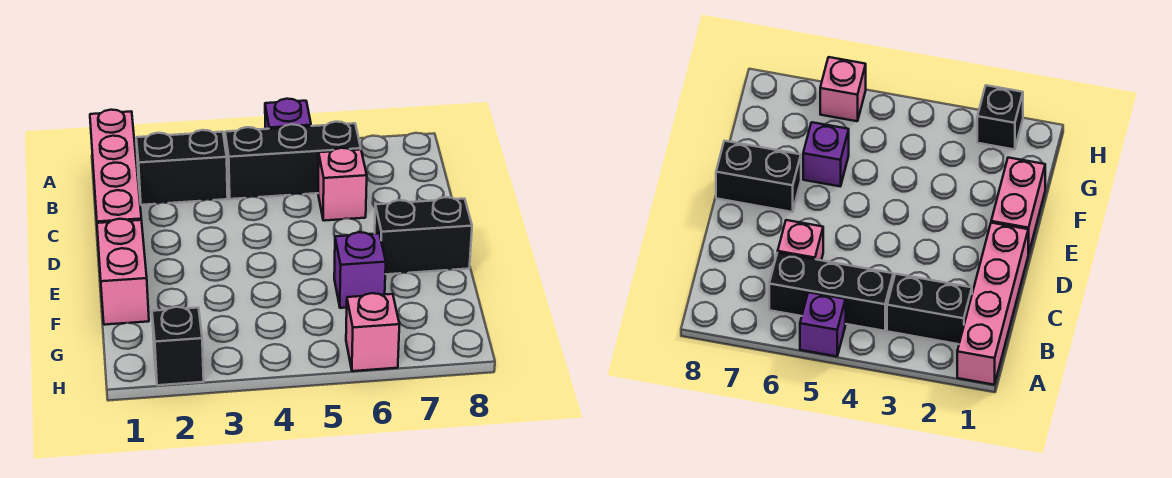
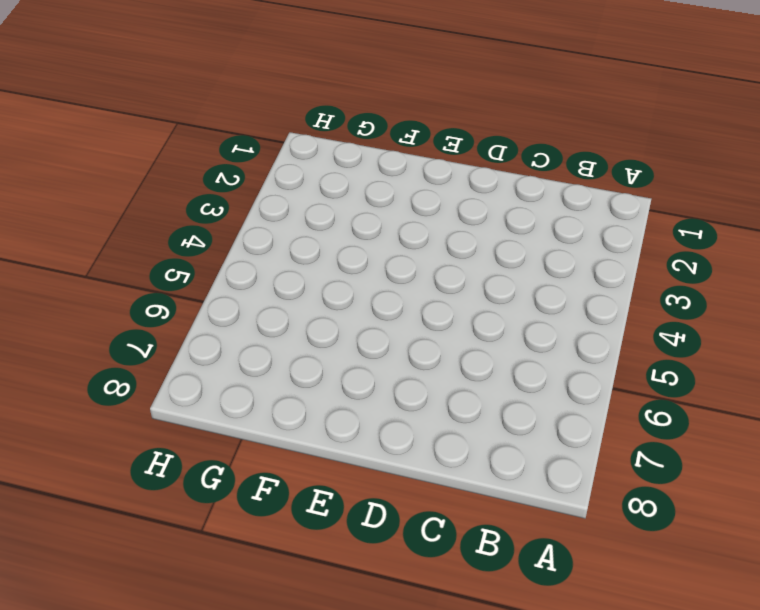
none -> pink brick A1:D1 level 1
none -> purple brick A5 level 1

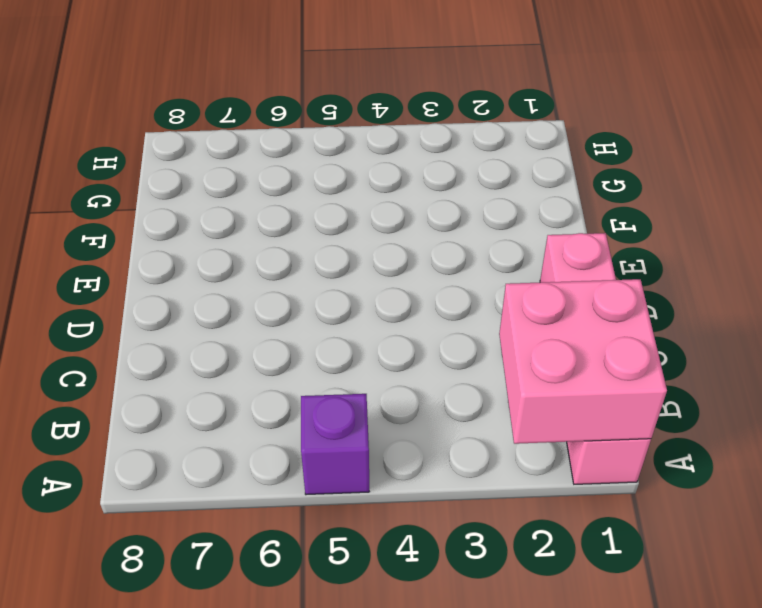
pink brick A1:B2 level 2 -> none
none -> black brick B2:B3 level 1
none -> black brick B4:B6 level 1

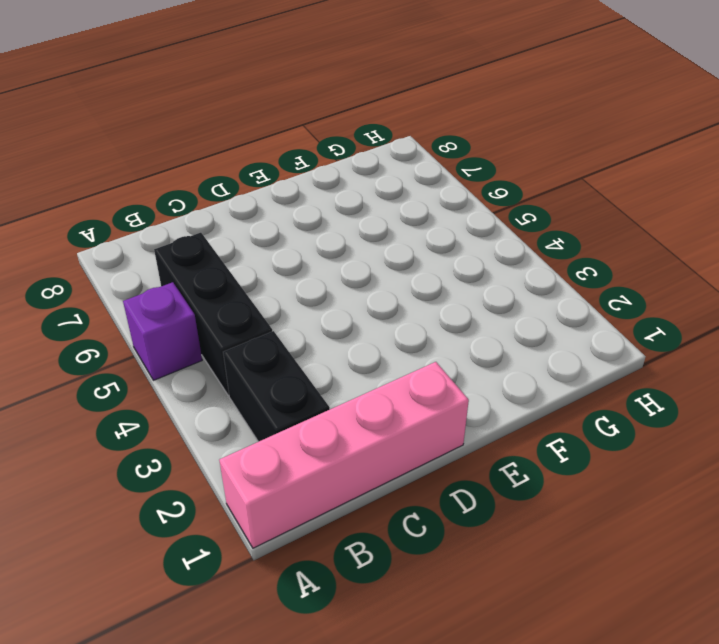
none -> pink brick C6 level 1
none -> pink brick E1:F1 level 1

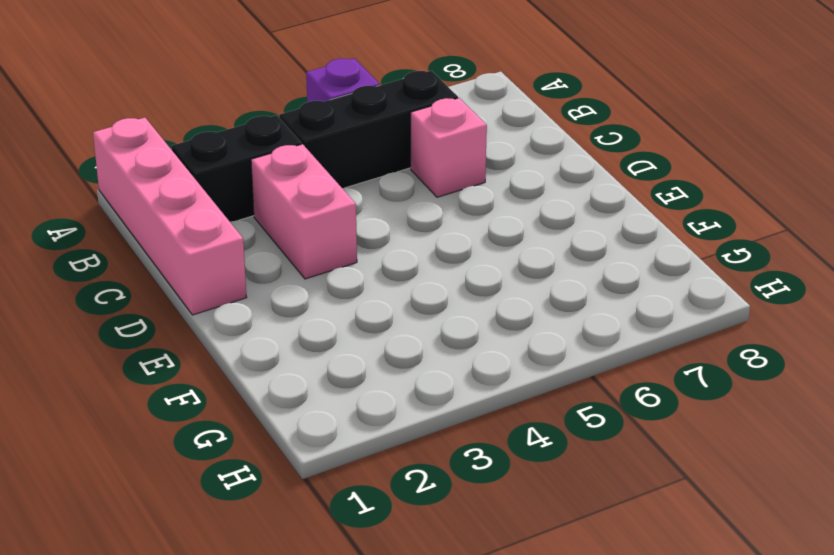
pink brick C3:D3 level 1 -> pink brick E1:F1 level 1
none -> black brick E7:E8 level 1
none -> purple brick F6 level 1

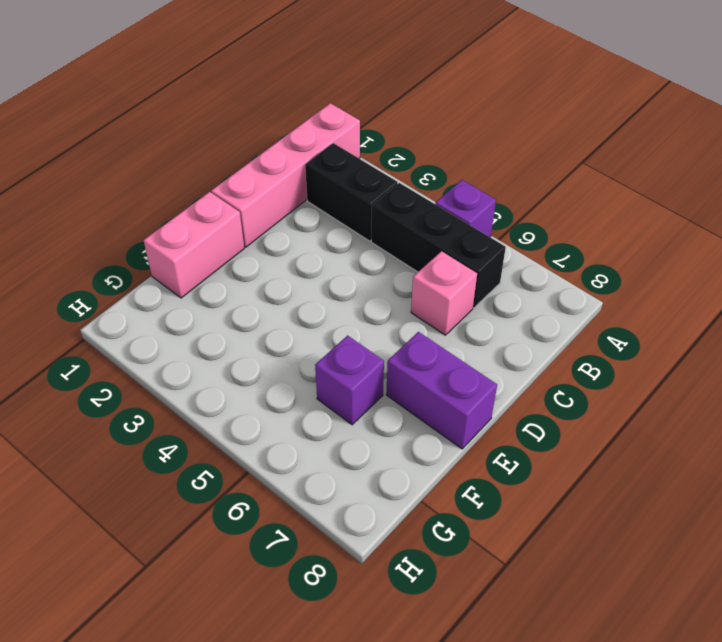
purple brick E7:E8 level 1 -> black brick E7:E8 level 1
none -> black brick H2 level 1
none -> pink brick H6 level 1

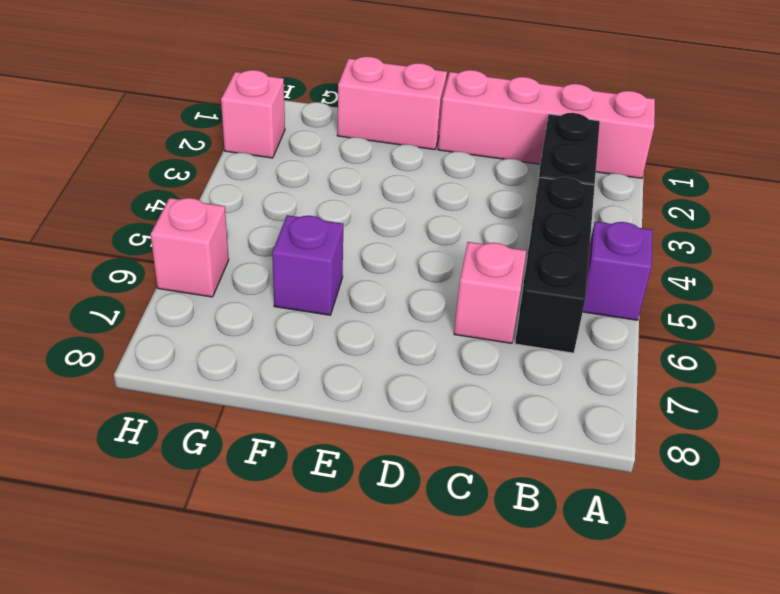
pink brick H2 level 1 -> black brick H2 level 1
none -> black brick E7:E8 level 1

